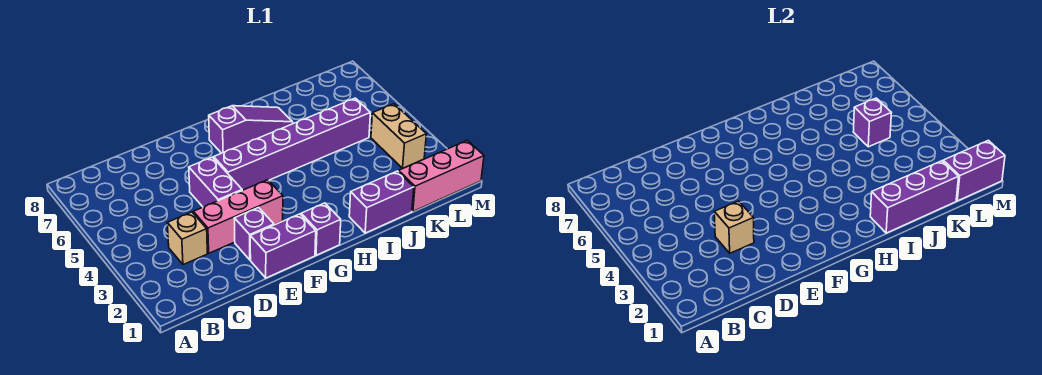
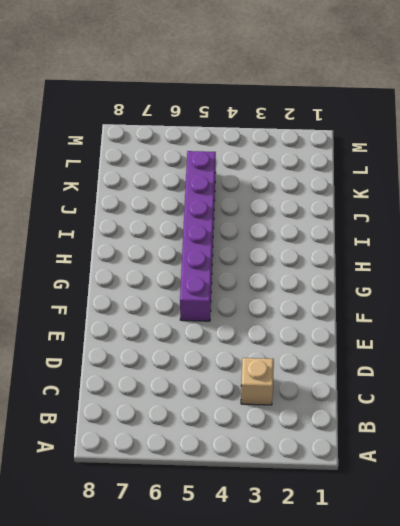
none -> pink brick D3:F3 level 1
none -> purple brick E1:F1 level 1
none -> purple brick E2 level 1

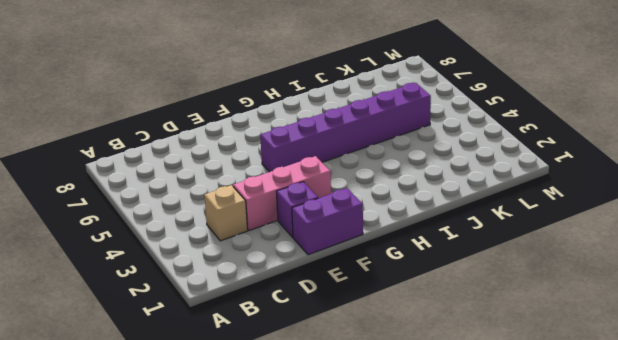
none -> purple brick E4:E5 level 1
none -> purple brick G1 level 1
none -> purple slope G7:I7 level 1 top G

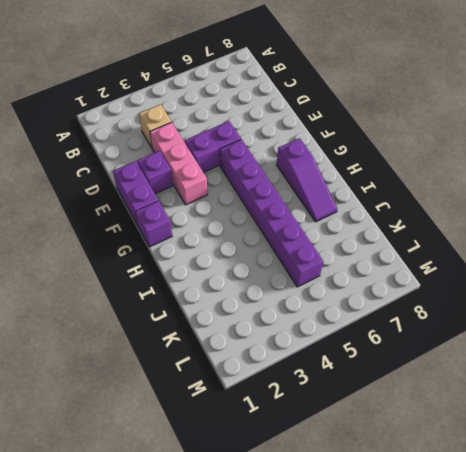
none -> purple brick I1:J1 level 1
none -> pink brick K1:M1 level 1
none -> tan brick L3:L4 level 1

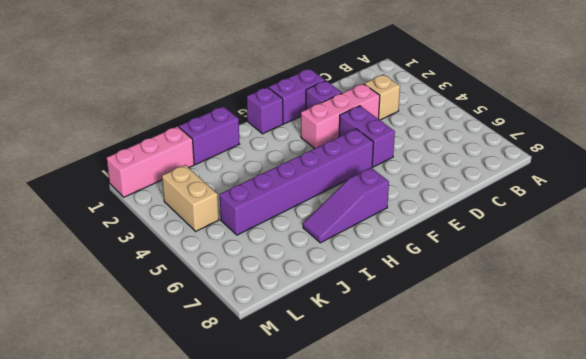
none -> tan brick D3 level 2
none -> purple brick I1:K1 level 2
none -> purple brick K5 level 2

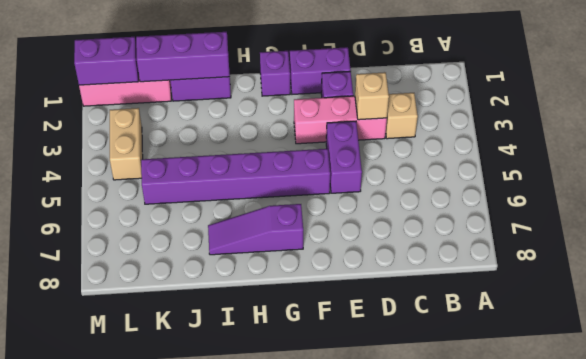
none -> purple brick K5 level 2

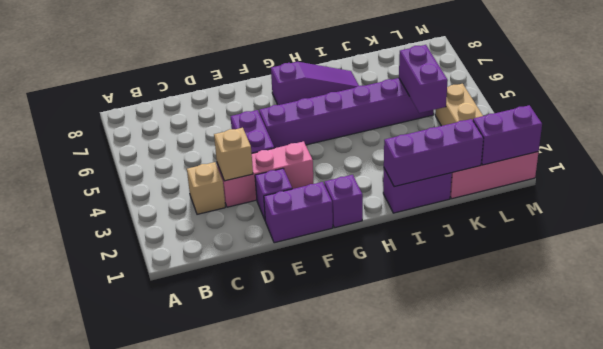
purple brick K4:K5 level 2 -> purple brick K5 level 2

